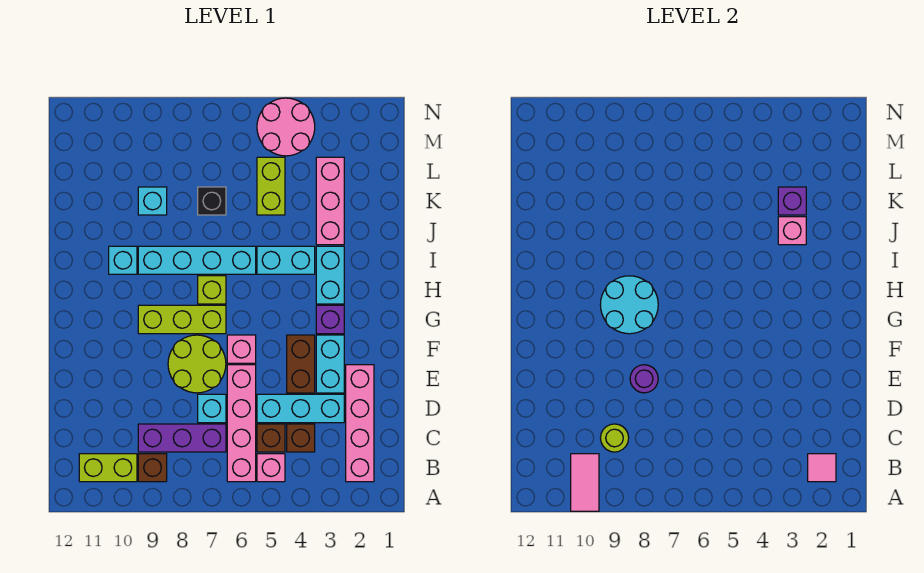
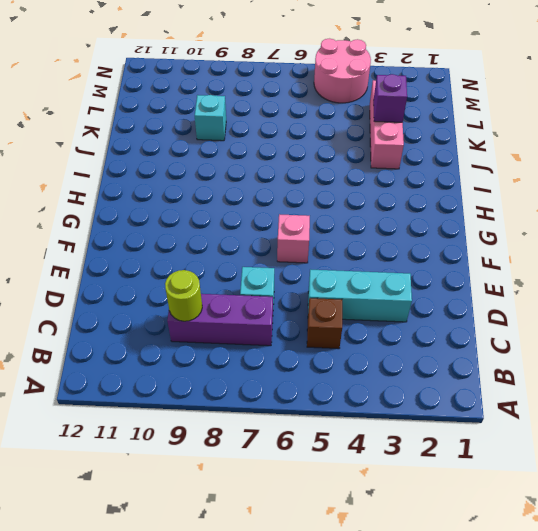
none -> pink brick B2:E2 level 1
none -> pink brick B5 level 1
none -> pink brick B6:E6 level 1
none -> brown brick B9 level 1

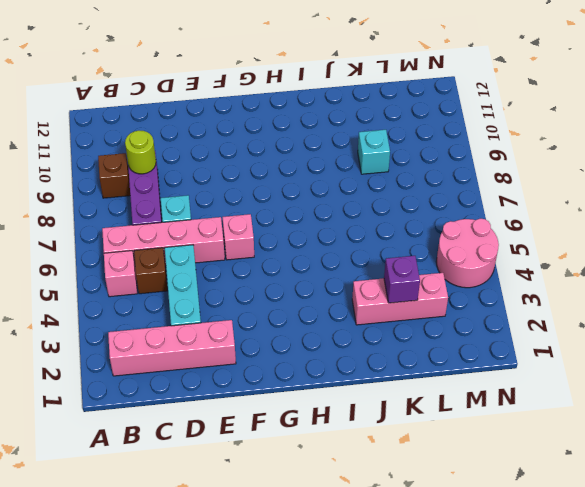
none -> lime brick B10:B11 level 1
none -> brown brick C4 level 1
none -> cyan brick E3:F3 level 1
none -> brown brick E4:F4 level 1

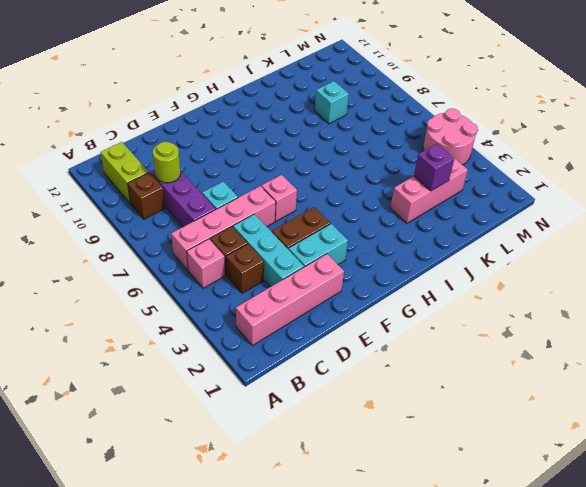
none -> lime round brick E7:F8 level 1
none -> purple brick G3 level 1
none -> lime brick G7:G9 level 1
none -> cyan brick H3:I3 level 1

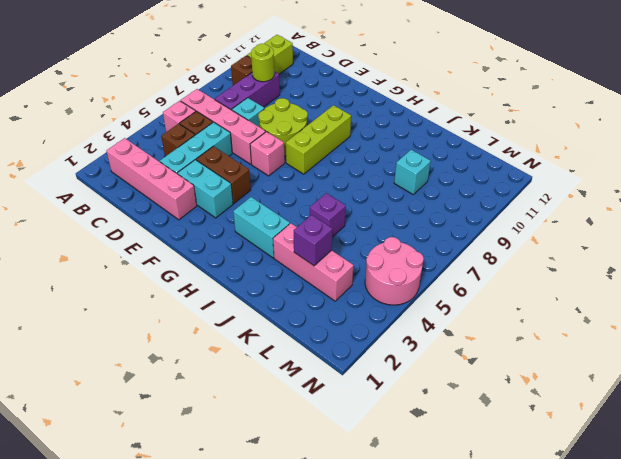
purple brick J5 level 1 -> purple brick G3 level 1
none -> lime brick H7 level 1
none -> cyan brick I4:I5 level 1
none -> cyan brick I6:I9 level 1
none -> cyan brick I10 level 1

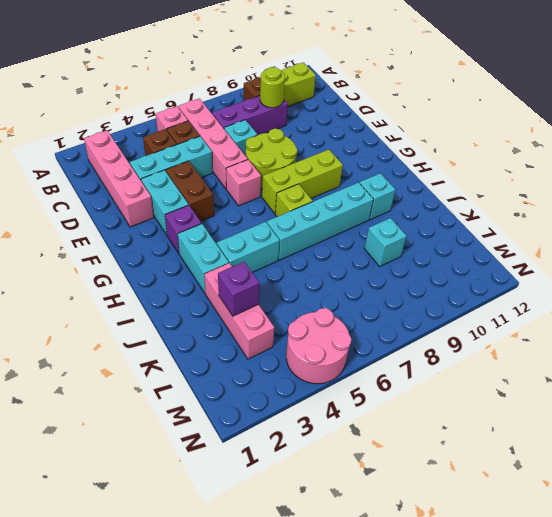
none -> lime brick K5:L5 level 1
none -> black brick K7 level 1
none -> pink tile A10:B10 level 2
none -> pink tile B2 level 2

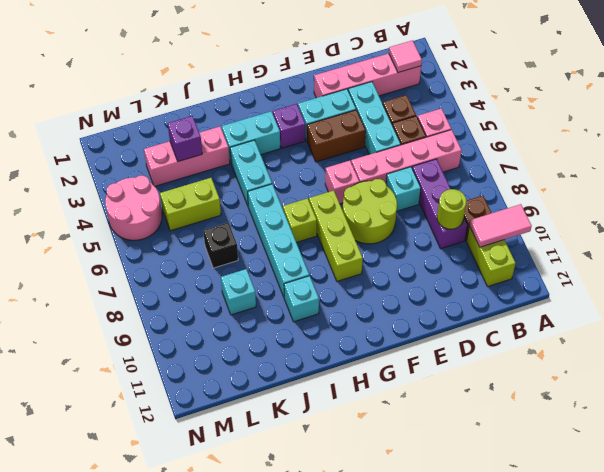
none -> purple round brick E8 level 2
none -> cyan round brick G8:H9 level 2
none -> pink brick J3 level 2

